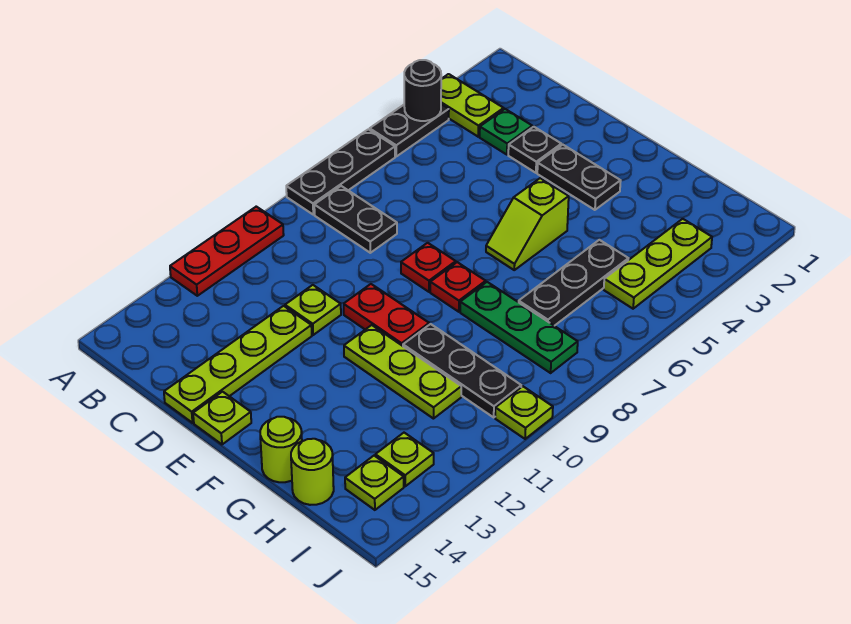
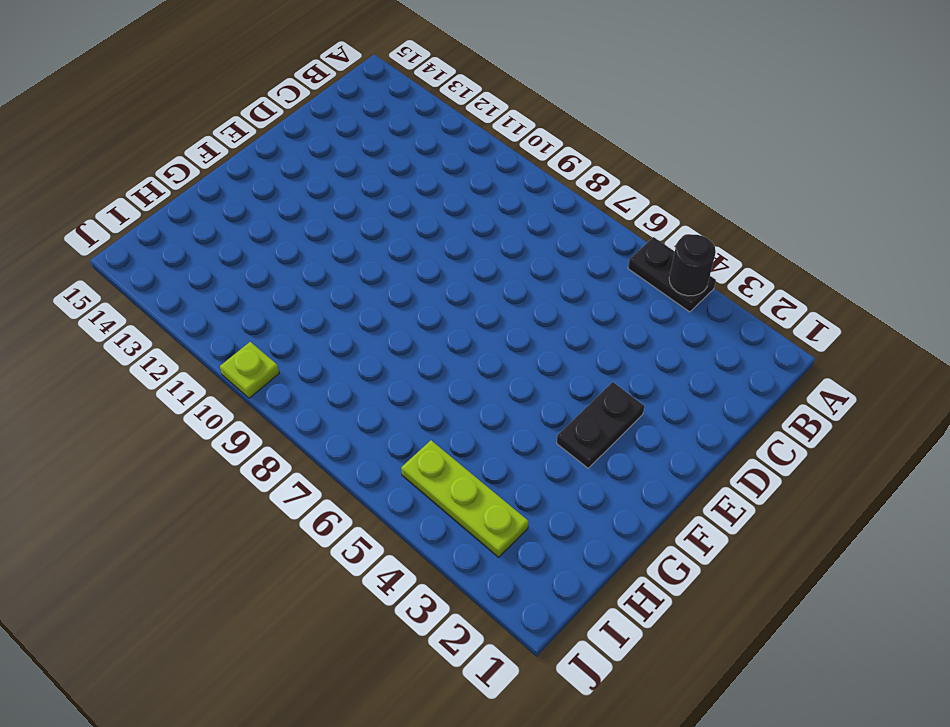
none -> lime plate A3:B3 level 1
none -> black plate A6:A8 level 1
none -> red plate A10:A12 level 1

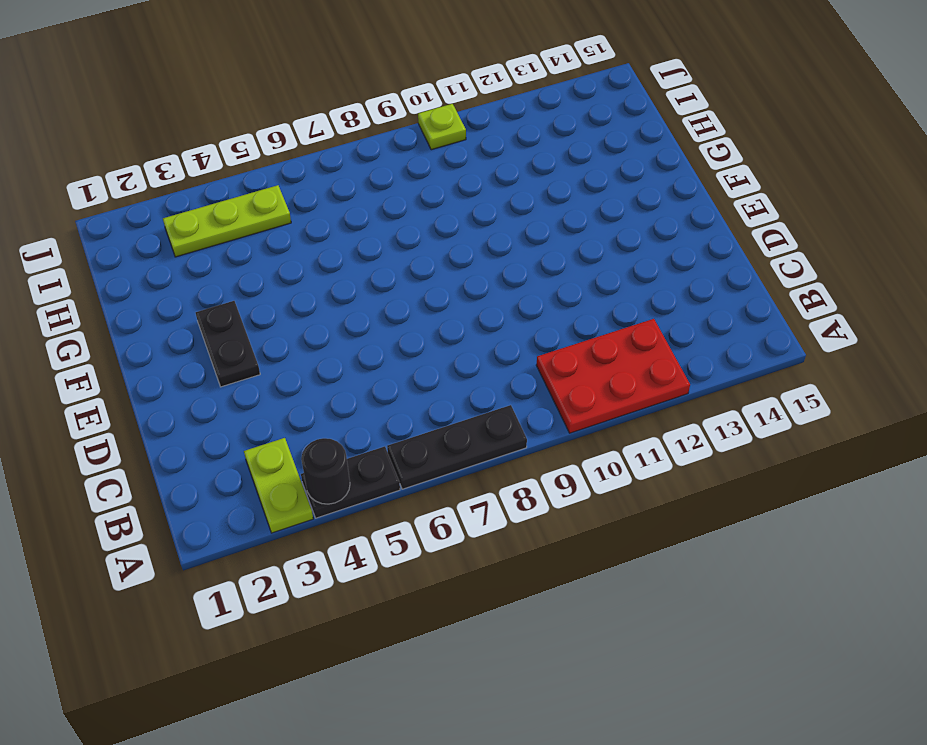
red plate A10:B12 level 1 -> red plate A10:A12 level 1
none -> black plate B8:C8 level 1
none -> green plate C3 level 1
none -> black plate D3 level 1

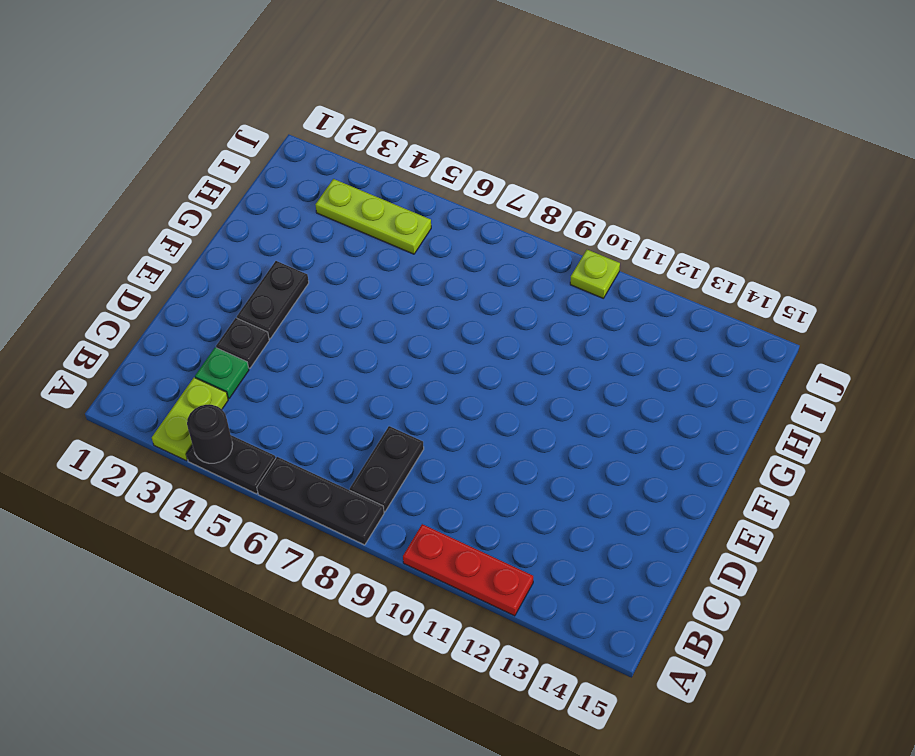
none -> lime plate D11 level 1
none -> lime plate D12:D15 level 1
none -> red plate E8 level 1

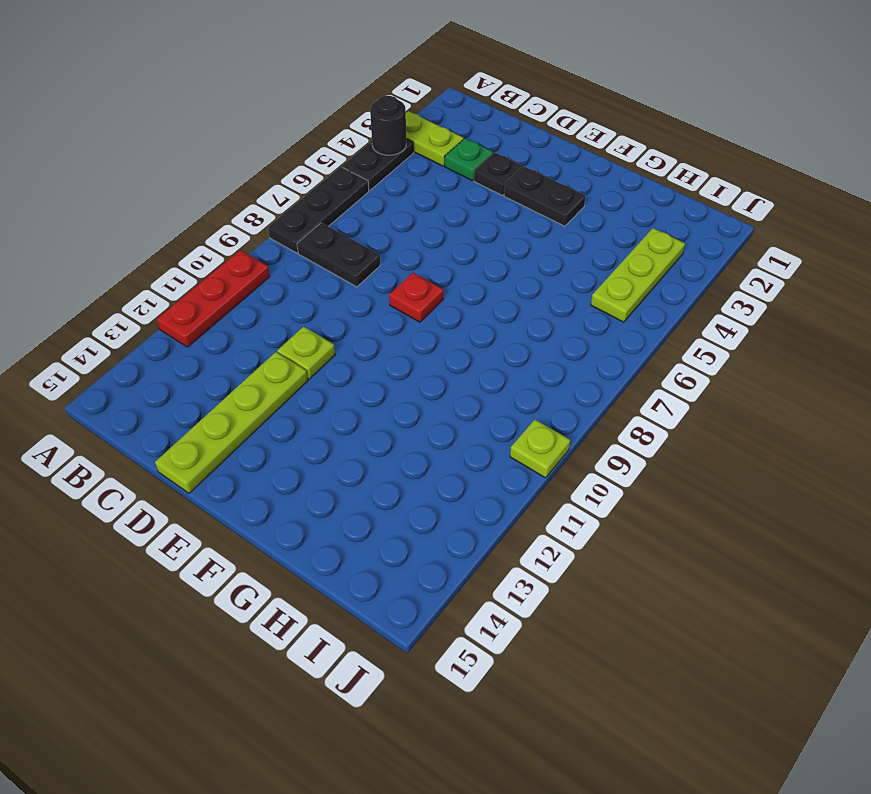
none -> red plate E10:F10 level 1
none -> lime plate E15 level 1
none -> lime slope F5:F6 level 1 top 5

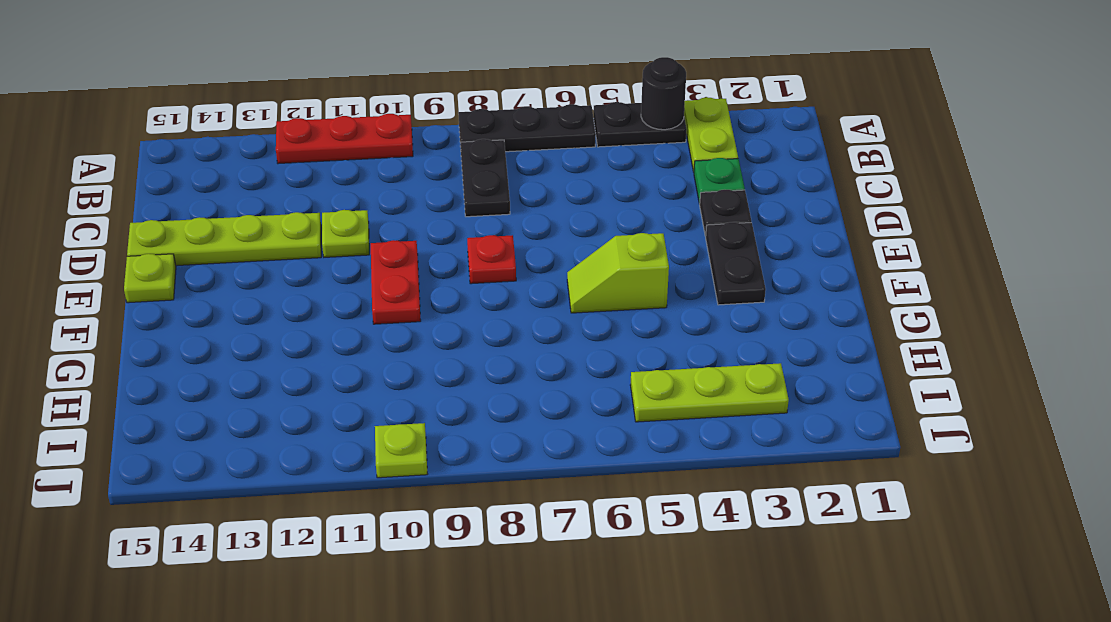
none -> red plate F8 level 1
none -> lime plate F11:H11 level 1
none -> green plate G8:I8 level 1

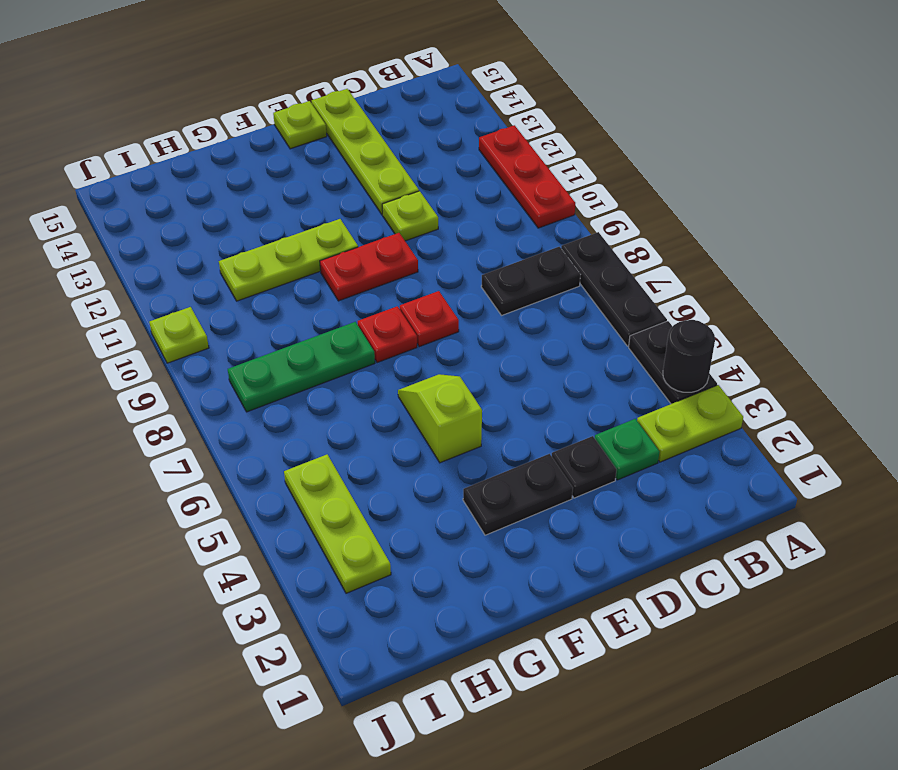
none -> black plate G10:I10 level 1
none -> lime round brick G15 level 1
none -> black plate H5:H7 level 1

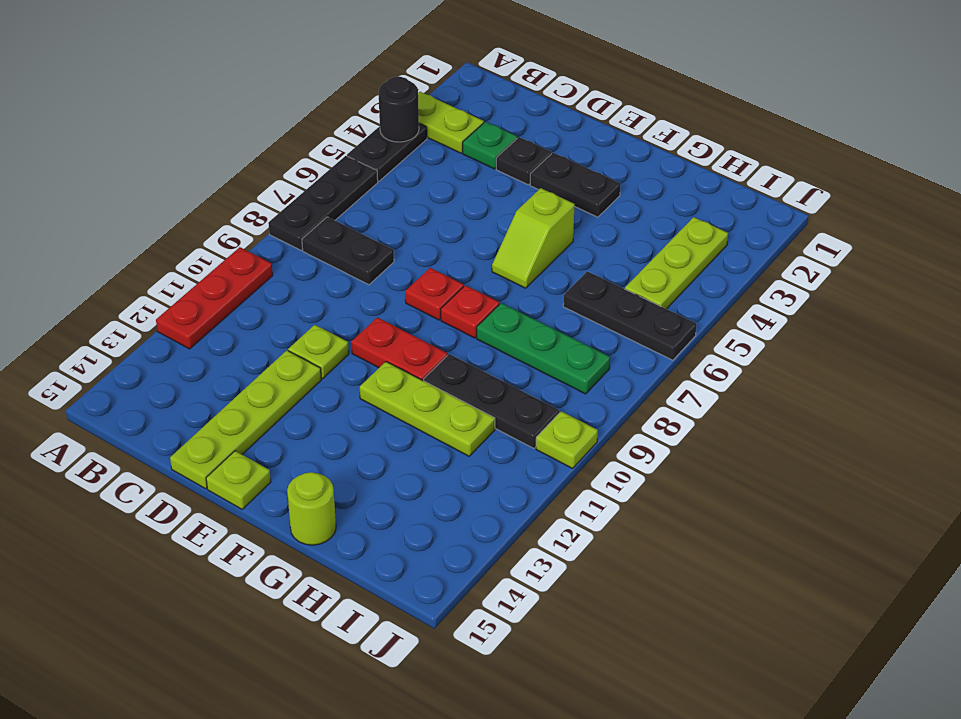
black plate H6:J6 level 1 -> black plate H5:H7 level 1
none -> lime round brick H15 level 1
none -> lime plate I13 level 1
none -> lime plate I14 level 1

